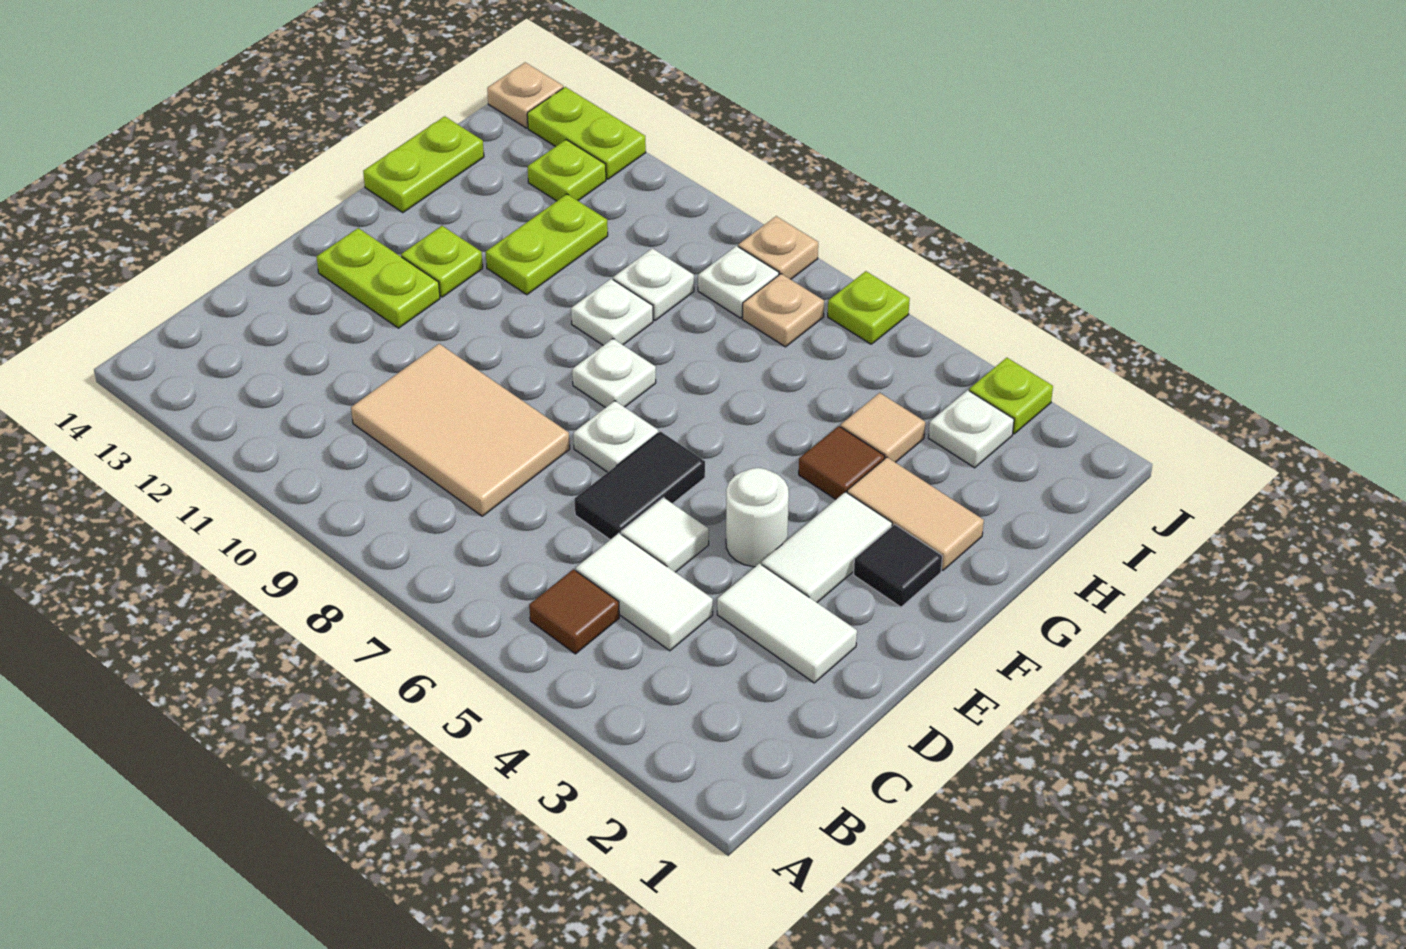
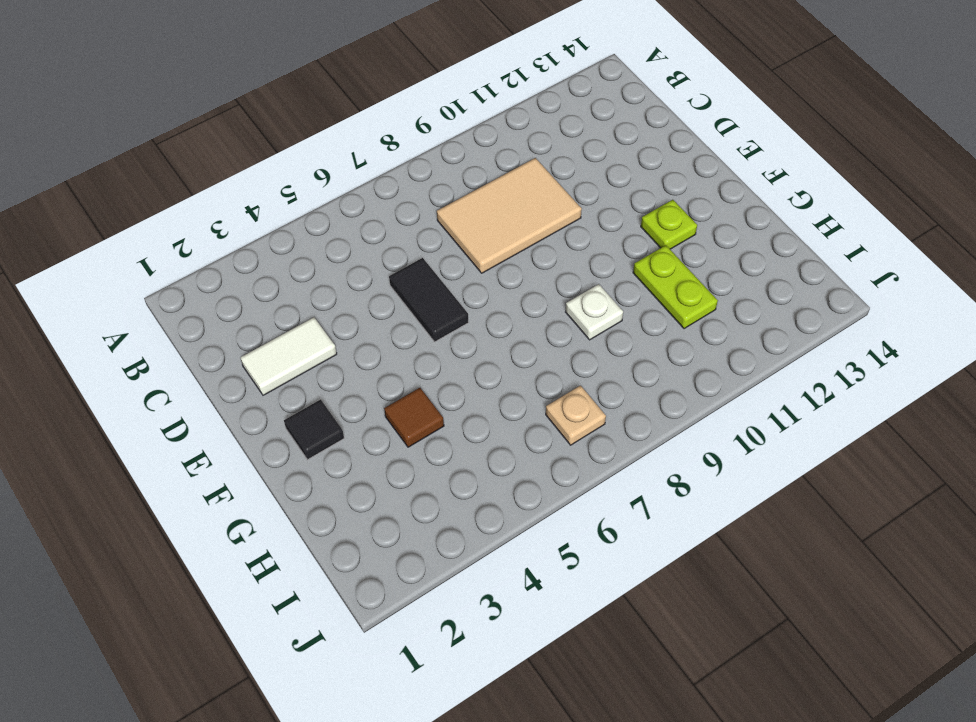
none -> brown tile B5 level 1
none -> white tile C4:C5 level 1
none -> white tile D5 level 1

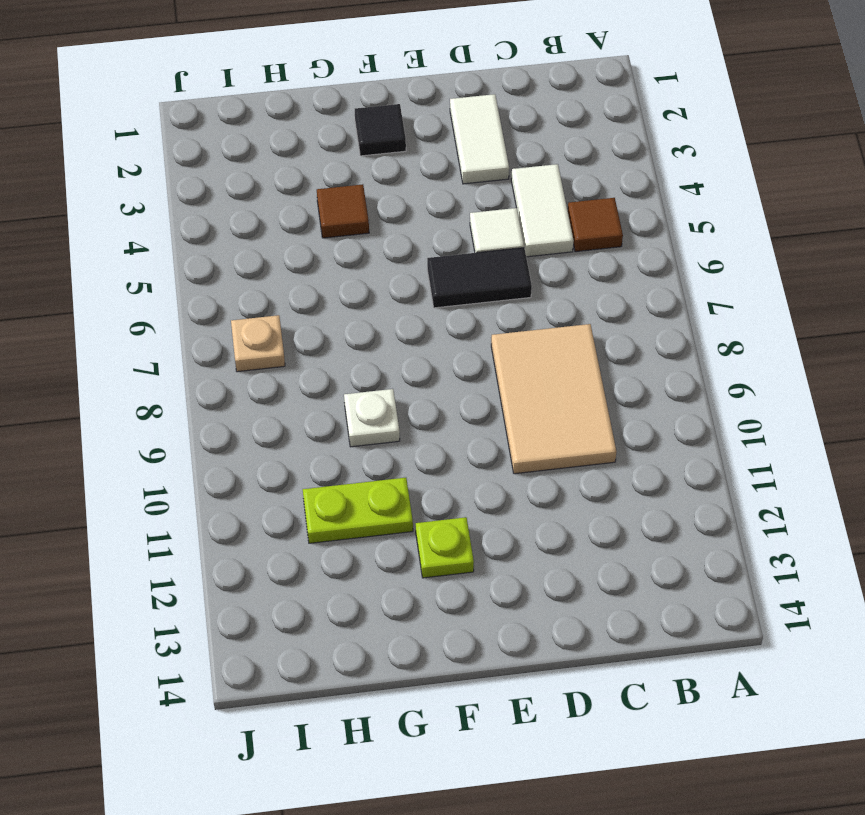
none -> white tile E3:F3 level 1
none -> white round brick E4 level 1
none -> white plate E7 level 1

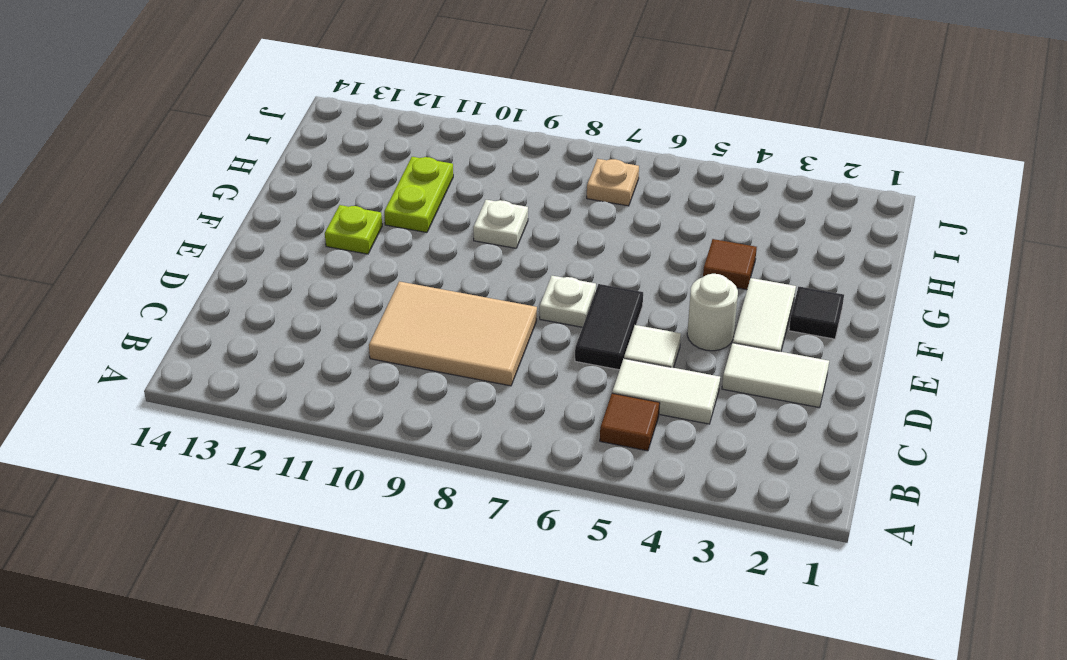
none -> lime plate E12:E13 level 1
none -> white plate F8 level 1
none -> tan tile G2:G3 level 1

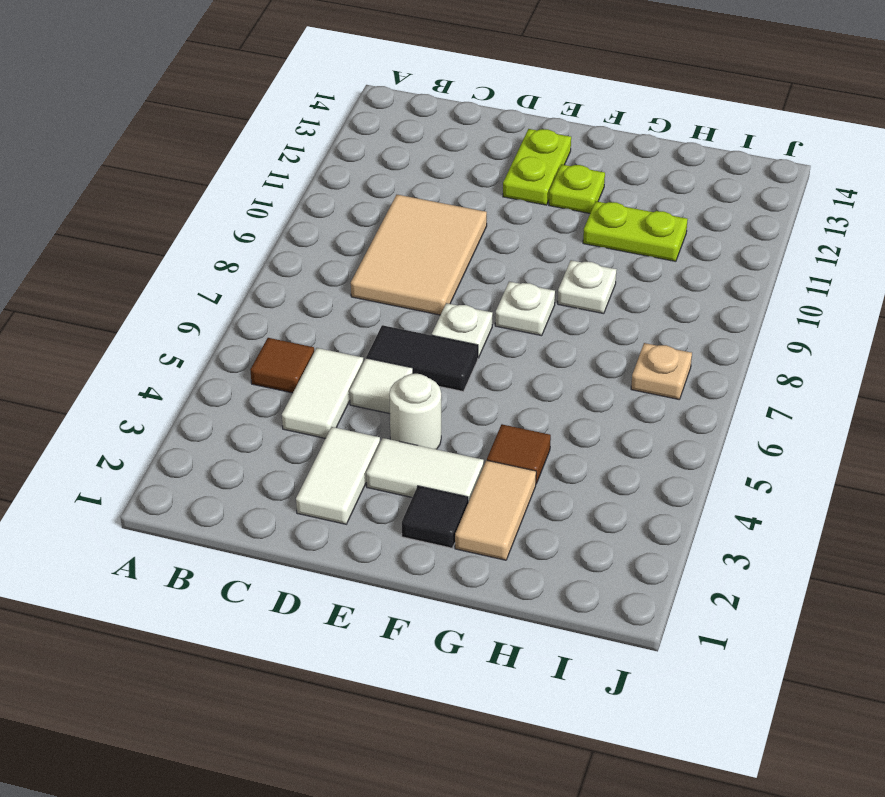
none -> lime plate G14:H14 level 1
none -> tan tile H4 level 1
none -> white plate H9 level 1

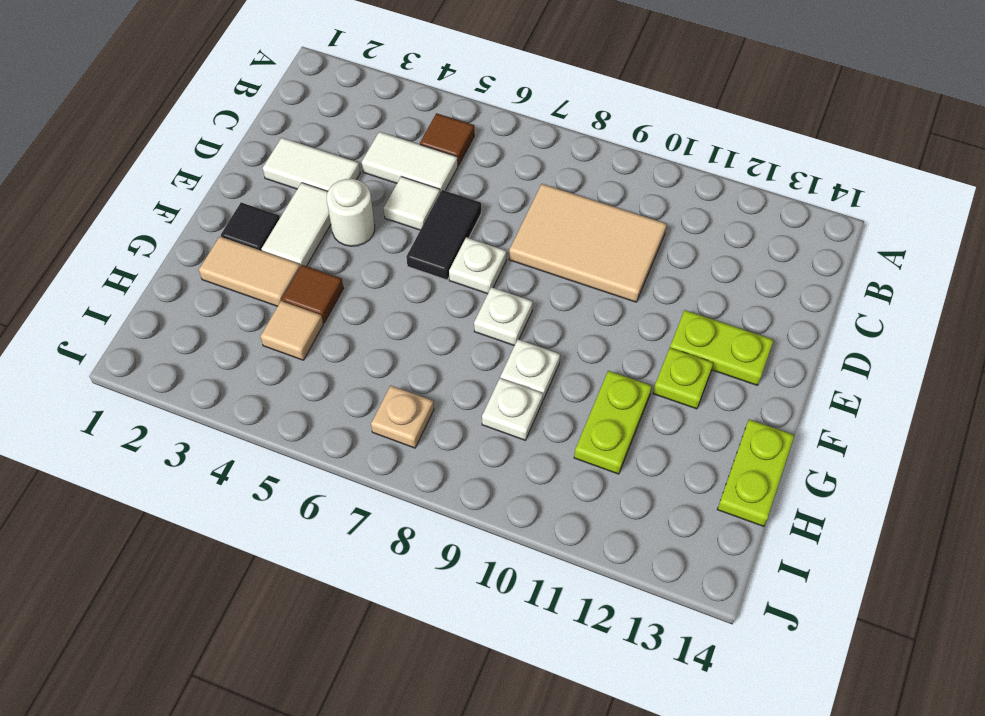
none -> white plate I3 level 1
none -> white plate I8 level 1
none -> lime plate I12 level 1

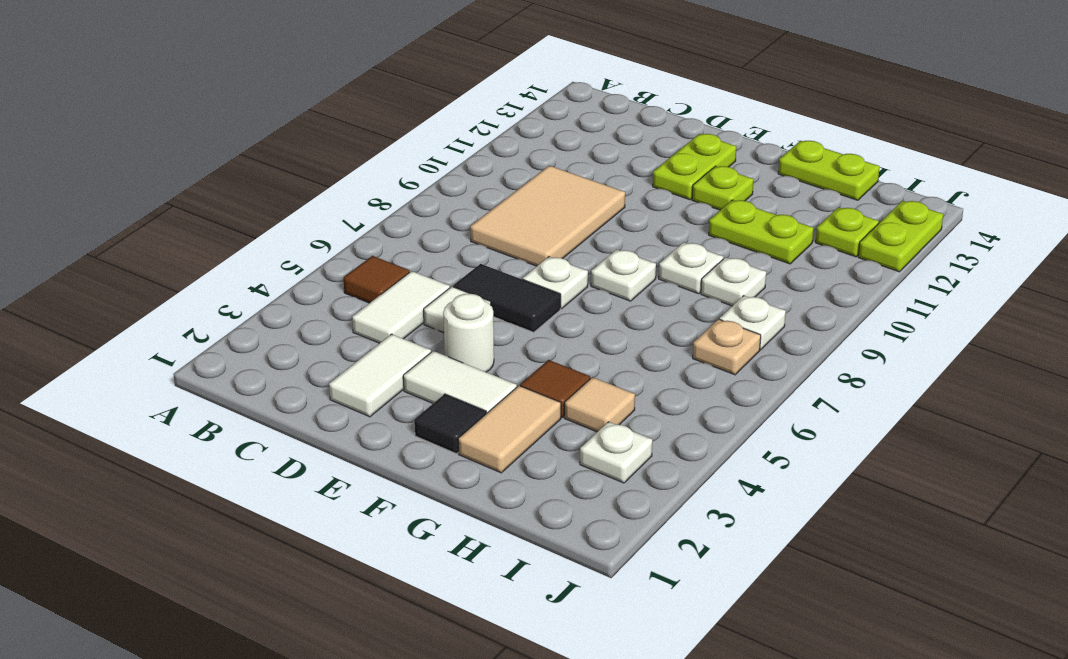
none -> lime plate J3 level 1
none -> lime plate J6 level 1
none -> tan plate J8 level 1

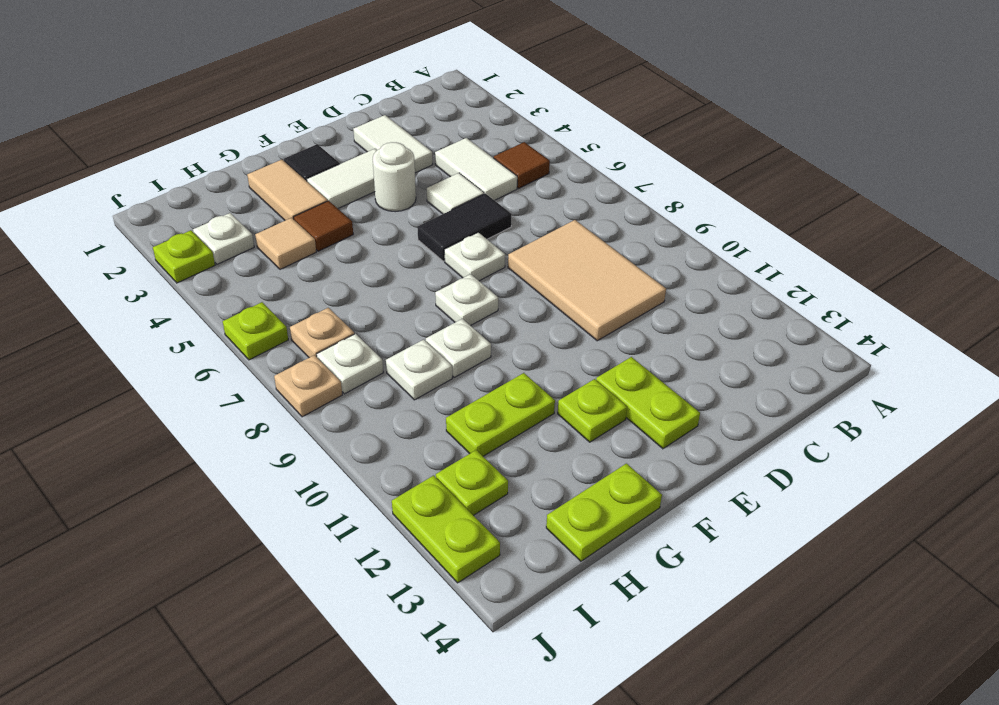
none -> tan plate J14 level 1

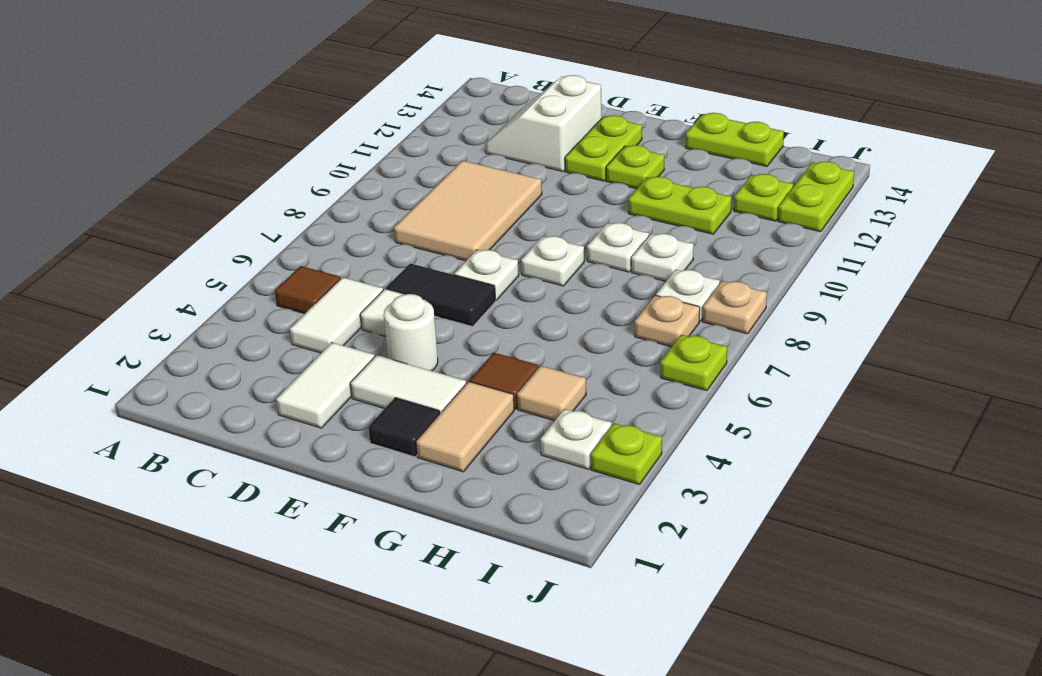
white slope C12:D13 level 1 top D -> none
none -> tan plate J14 level 1

